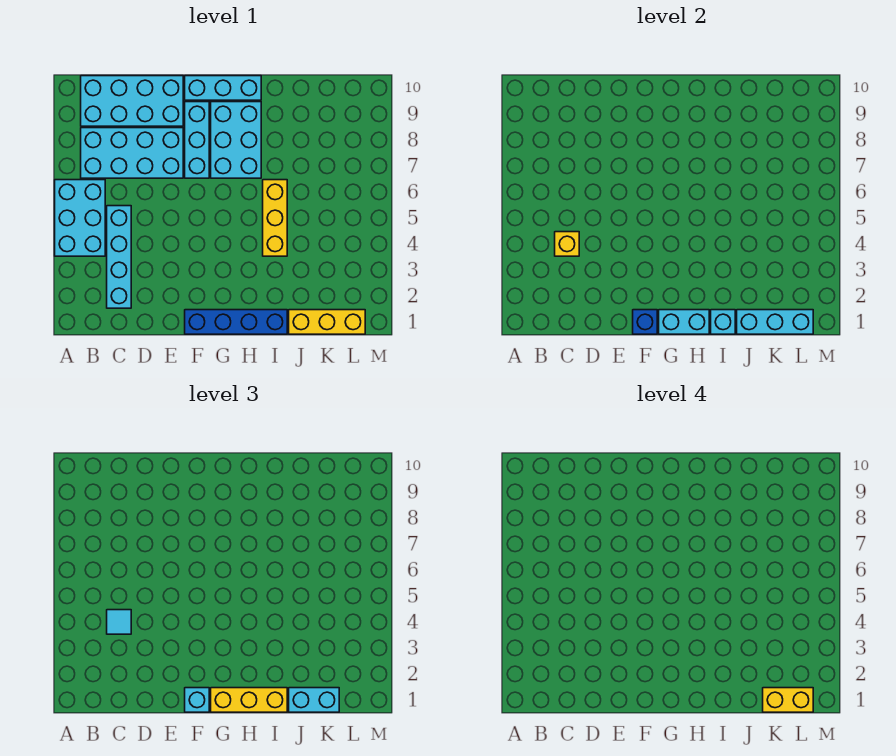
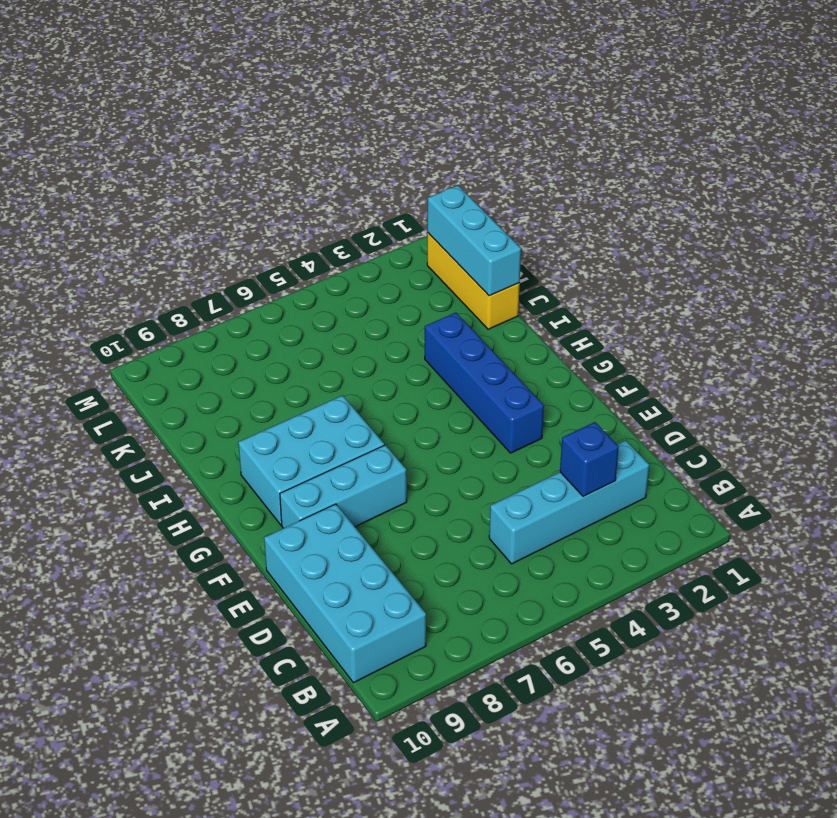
blue brick C3 level 2 -> blue brick F1 level 2
blue brick F3:I3 level 1 -> blue brick F1:I1 level 1
none -> cyan brick A4:B6 level 1
none -> cyan brick B7:E8 level 1
none -> cyan brick F10:H10 level 1

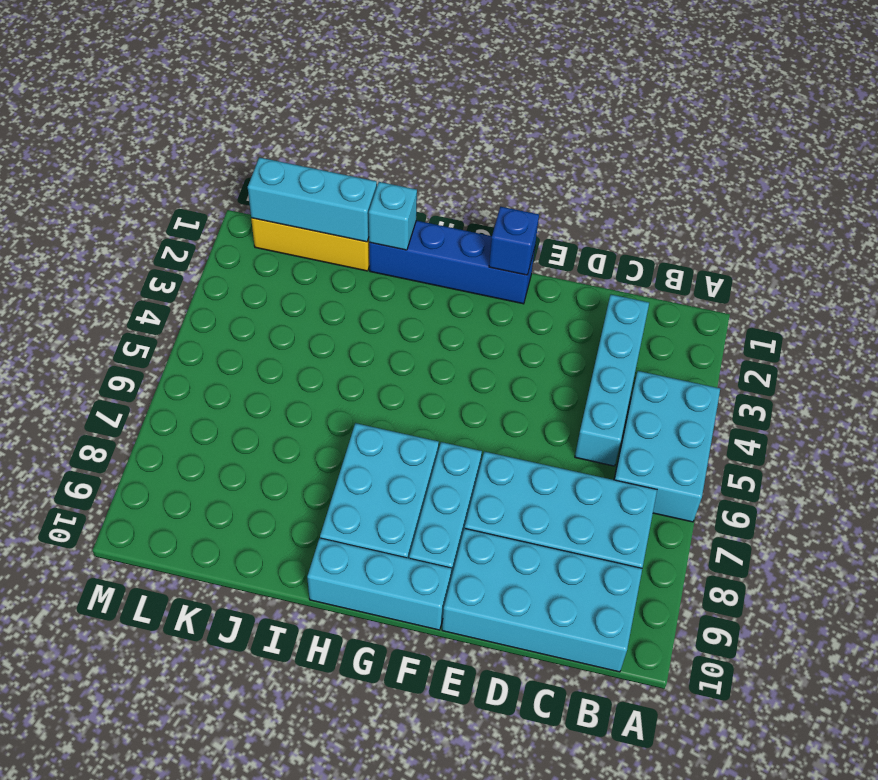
none -> yellow brick I4:I6 level 1
none -> yellow brick C4 level 2
none -> cyan brick G1:H1 level 2

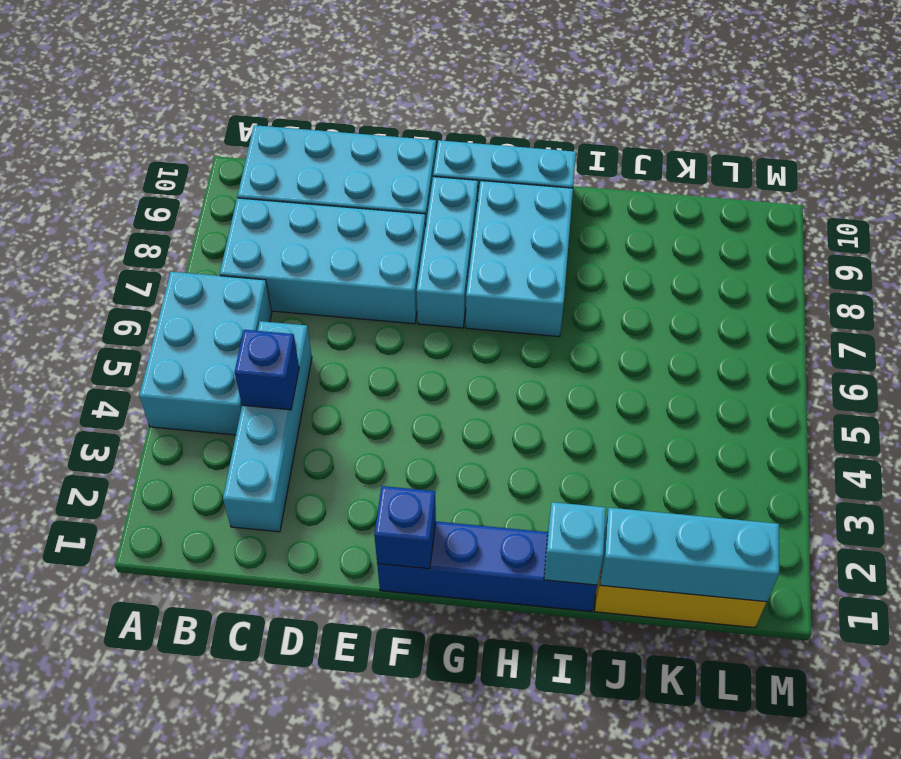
blue brick C4 level 2 -> yellow brick C4 level 2
none -> yellow brick I4:I6 level 1
none -> cyan brick G1:H1 level 2
none -> cyan tile C4 level 3

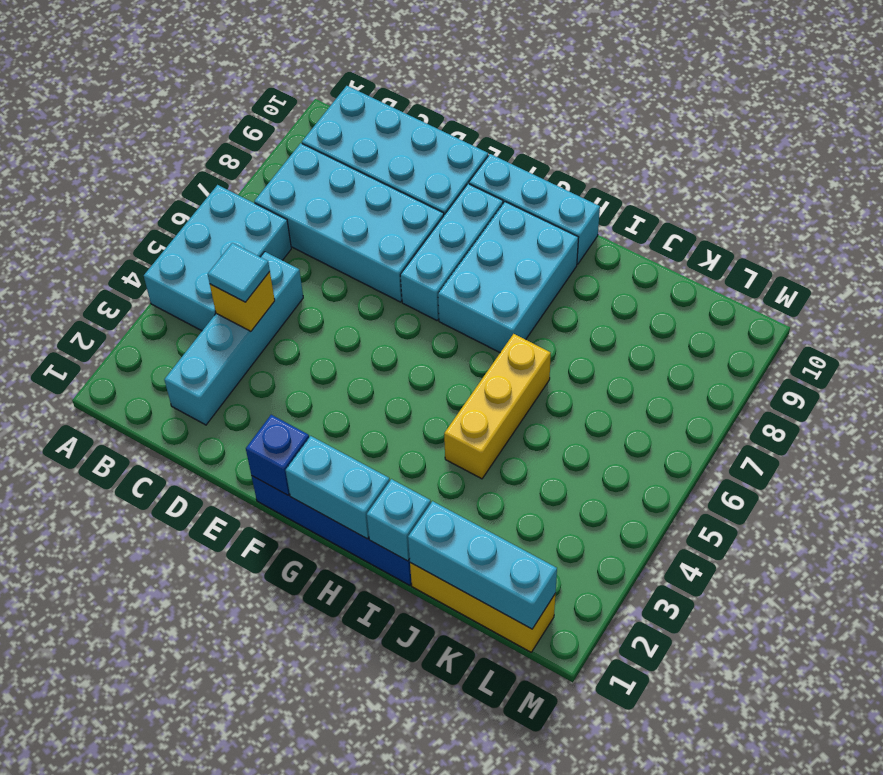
none -> cyan brick F1 level 3
none -> yellow brick G1:I1 level 3
none -> cyan brick J1:K1 level 3

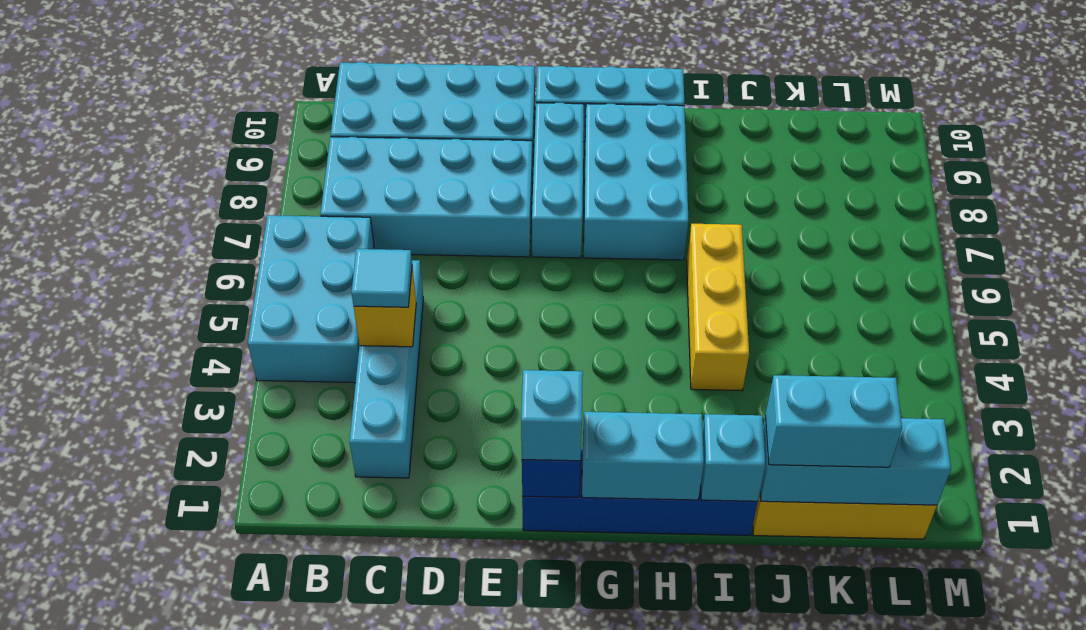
none -> yellow brick G1:I1 level 3
none -> yellow brick K1:L1 level 4

